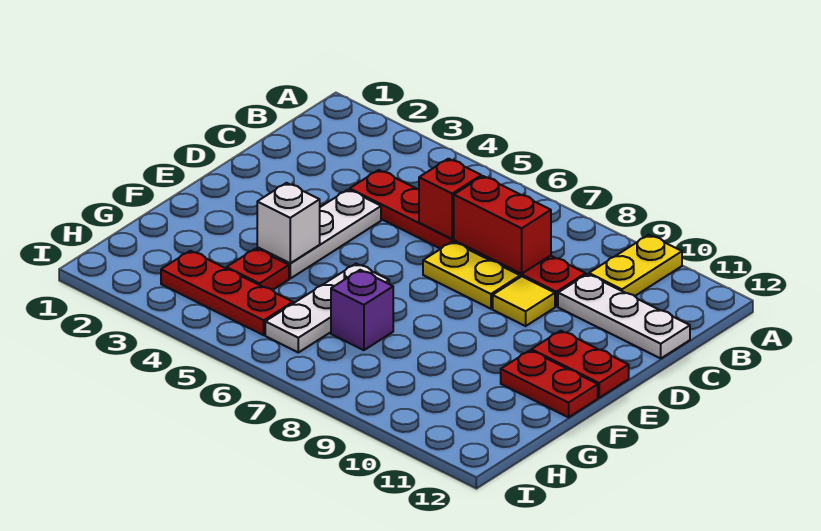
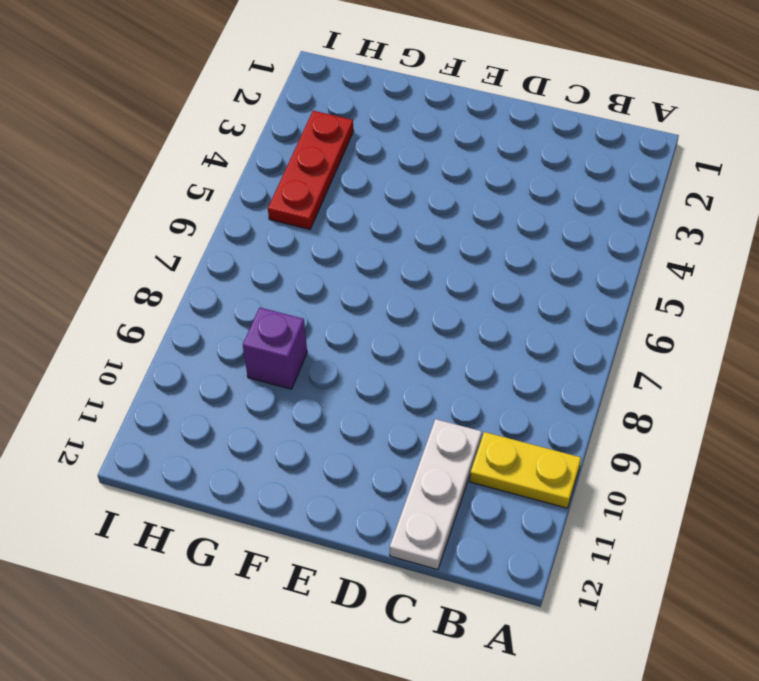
purple brick G9 level 1 -> purple brick G7 level 1
none -> red plate C4:C9 level 1
none -> white plate D4:F4 level 1
none -> yellow plate D7:D8 level 1

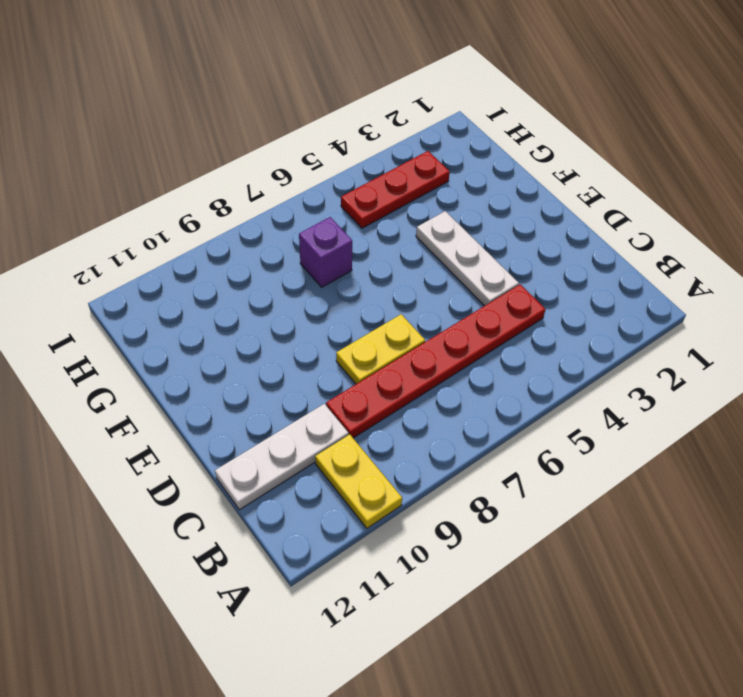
none -> yellow tile D9 level 1
none -> red plate E11:E12 level 1
none -> white plate F6:H6 level 1

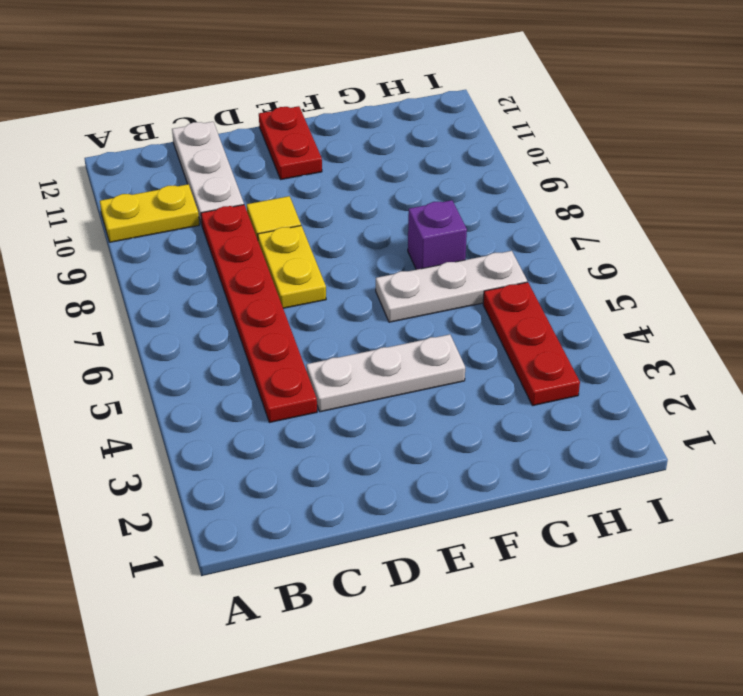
none -> red plate F11:F12 level 1
none -> red plate G4 level 1
none -> red brick C6 level 2

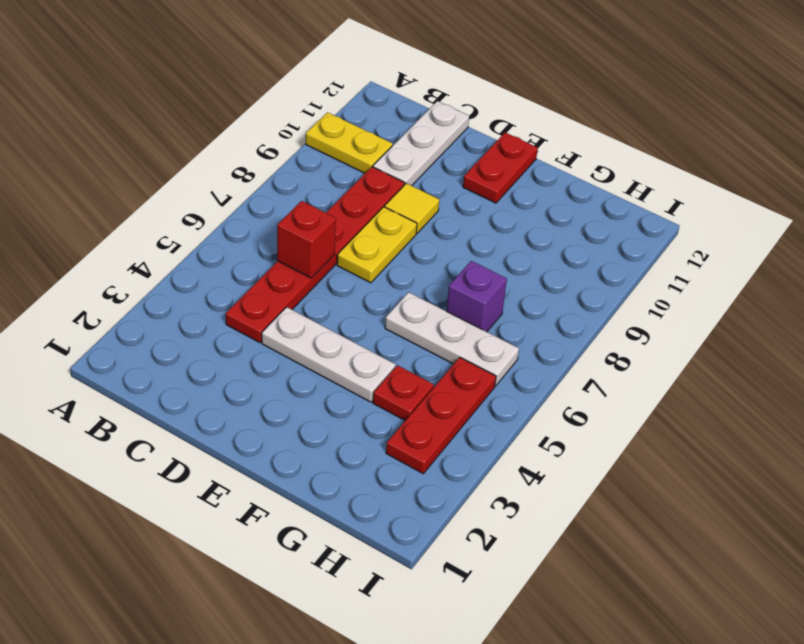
none -> red plate F11:F12 level 1
none -> red brick C7:C8 level 2
none -> white brick F4 level 2

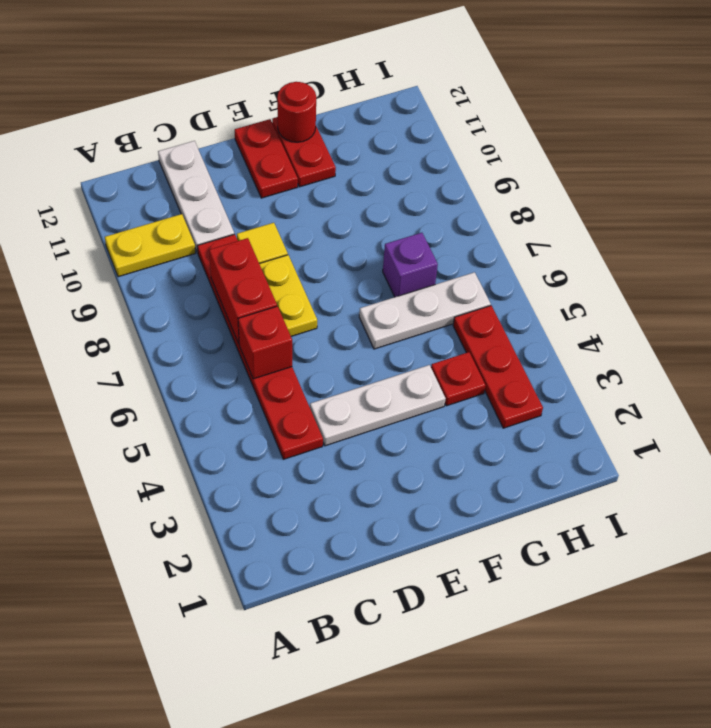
red round brick F12 level 2 -> none
none -> white brick F4 level 2

